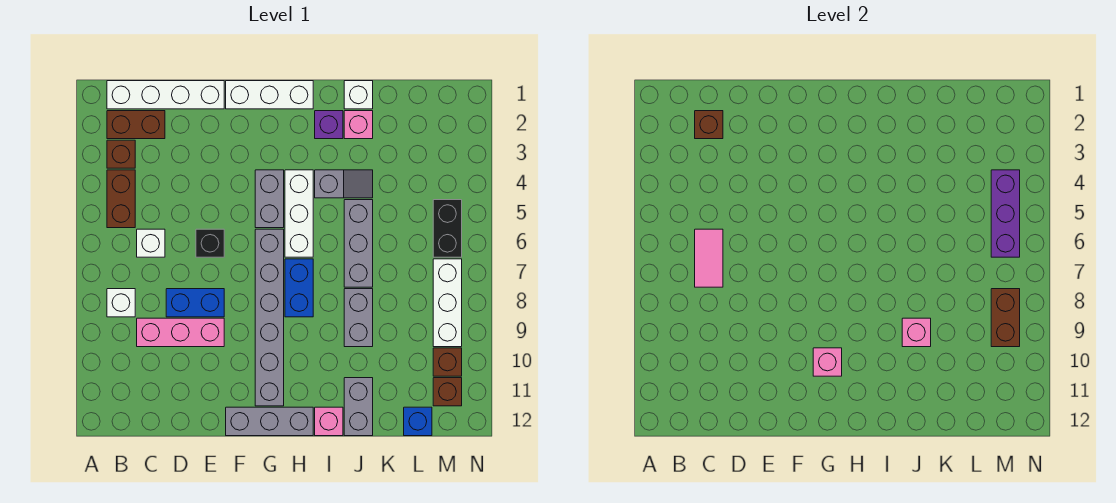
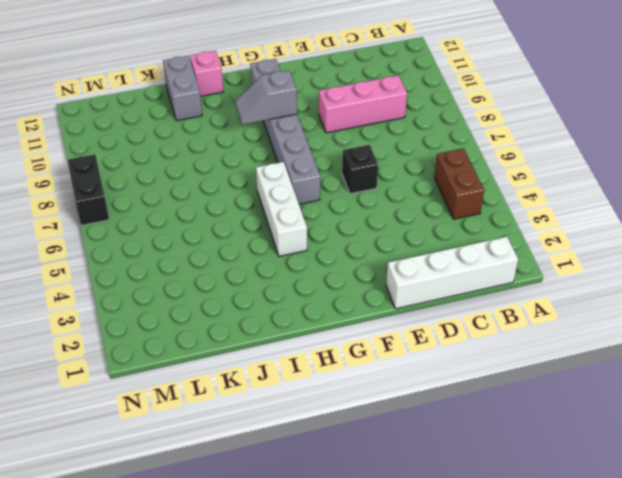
grey slope G9:H9 level 2 top G -> grey slope I4:J4 level 1 top I
black brick N7:N8 level 1 -> black brick M5:M6 level 1
none -> brown brick B2:C2 level 1
none -> brown brick B3 level 1
none -> white brick B8 level 1
none -> white brick C6 level 1

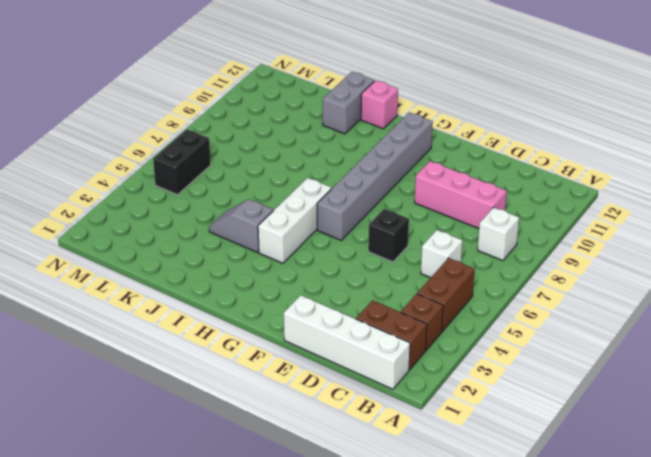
none -> blue brick D8:E8 level 1
none -> white brick F1:H1 level 1
none -> grey brick F12:H12 level 1
none -> grey brick G4:G5 level 1

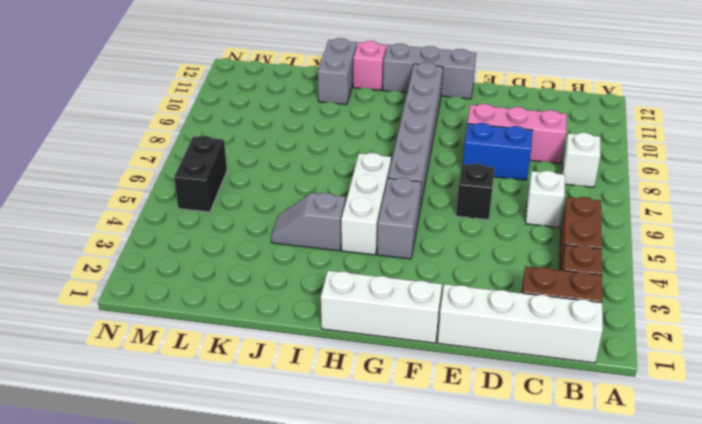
none -> blue brick H7:H8 level 1
none -> purple brick I2 level 1
none -> white brick J1 level 1
none -> pink brick J2 level 1

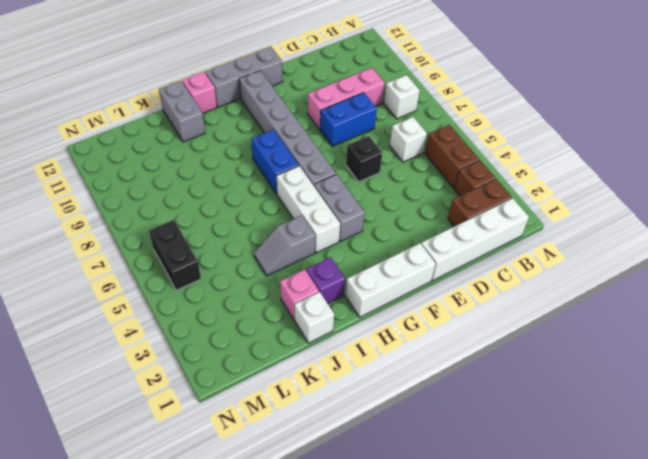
none -> grey brick J5:J7 level 1
none -> grey brick J8:J9 level 1
none -> blue brick L12 level 1
none -> white brick M7:M9 level 1

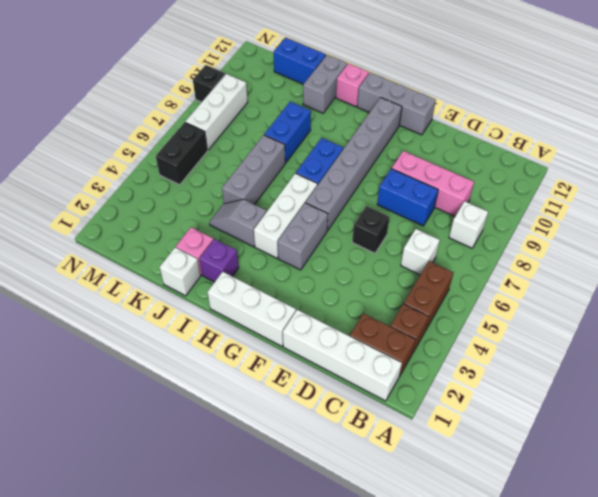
blue brick J8:J9 level 1 -> grey brick J8:J9 level 1
blue brick K12:L12 level 1 -> blue brick L12 level 1
black brick N9 level 1 -> none
none -> brown brick M10 level 1
none -> brown brick M11 level 1
none -> brown brick C2 level 2
none -> pink tile C6:C7 level 2

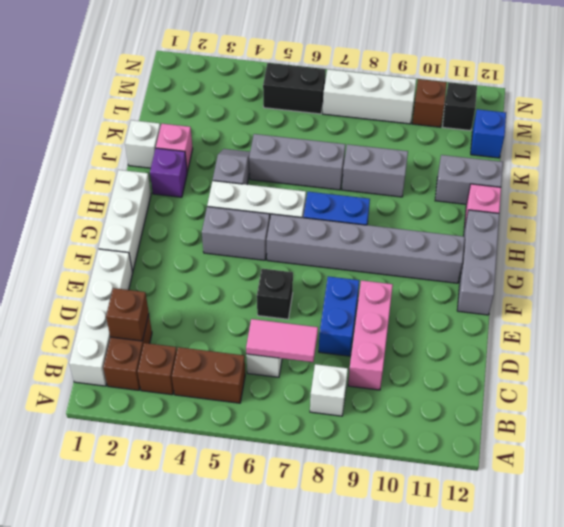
black brick M11 level 1 -> brown brick M11 level 1
none -> pink brick G10 level 2
none -> pink brick J9 level 2
none -> purple brick M4:M6 level 2
none -> brown brick M8:M9 level 2

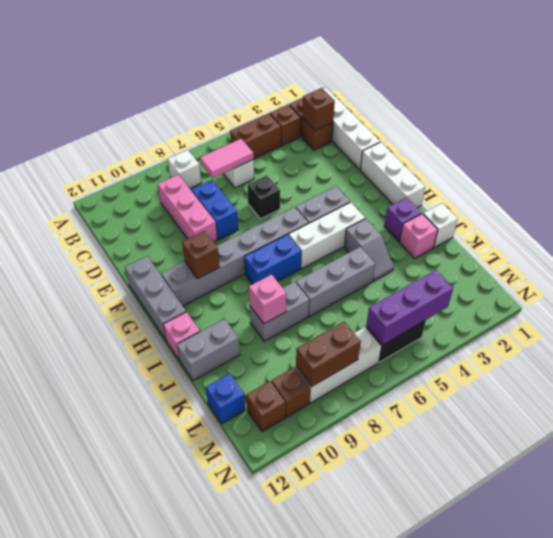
brown brick G10 level 2 -> pink brick G10 level 2

